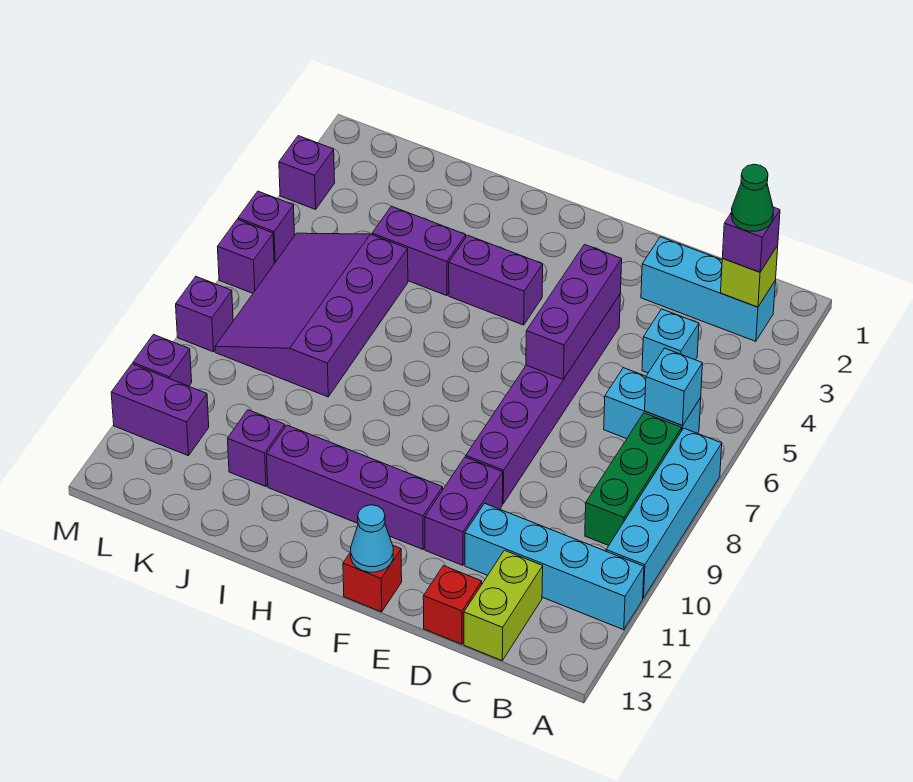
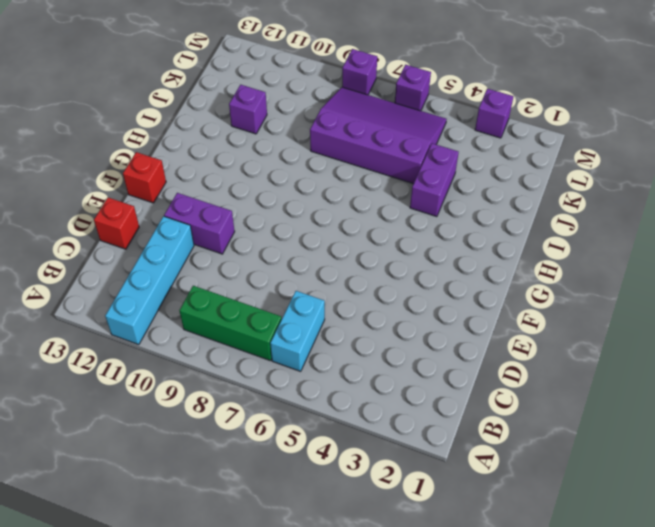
none -> cyan brick A7:A10 level 1
none -> cyan brick B2:D2 level 1
none -> cyan brick C4 level 1

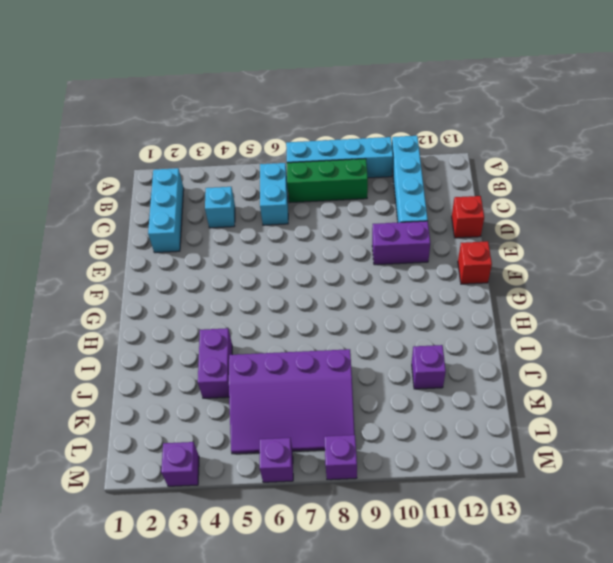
none -> lime brick C12:C13 level 1
none -> purple brick E4:E9 level 1
none -> purple brick F11:I11 level 1

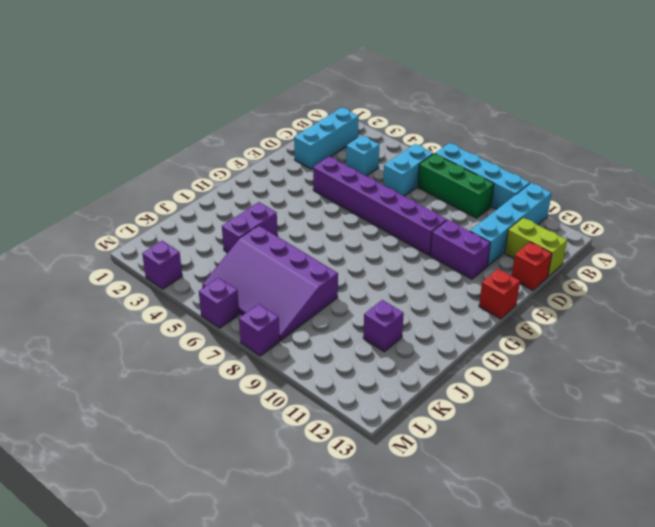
none -> purple brick F11:I11 level 1
none -> purple brick G4:H4 level 1
none -> purple brick L11:M11 level 1

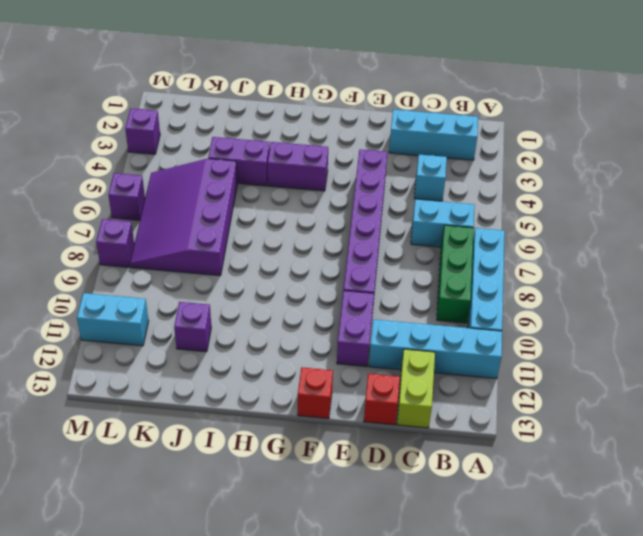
cyan brick L11:M11 level 1 -> purple brick L11:M11 level 1
none -> purple brick F11:I11 level 1
none -> purple brick M5 level 1
none -> purple brick M10 level 1

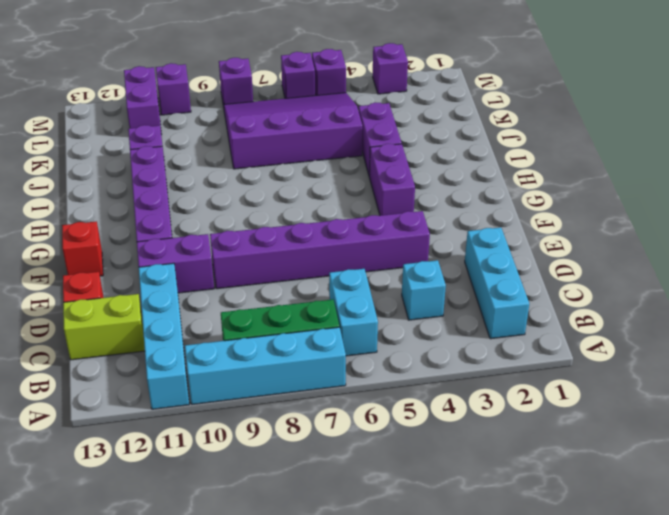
none -> lime brick B2 level 2
none -> cyan brick B6 level 2
none -> purple brick E4:E6 level 2

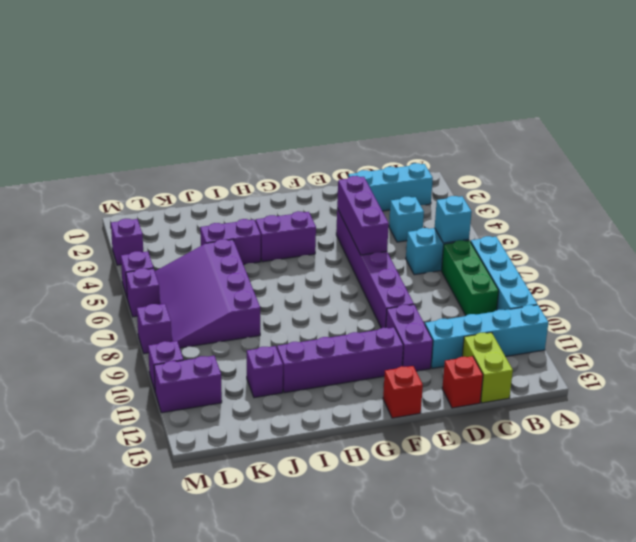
none -> lime brick B2 level 2
none -> cyan cone F13 level 2
none -> purple brick B2 level 3

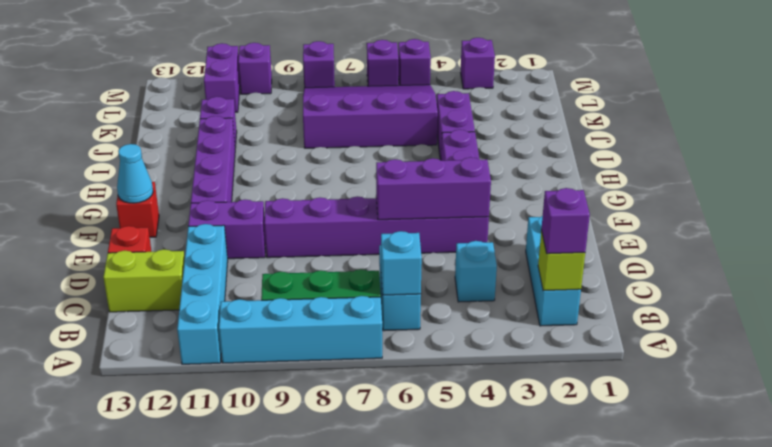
none -> green cone B2 level 4

